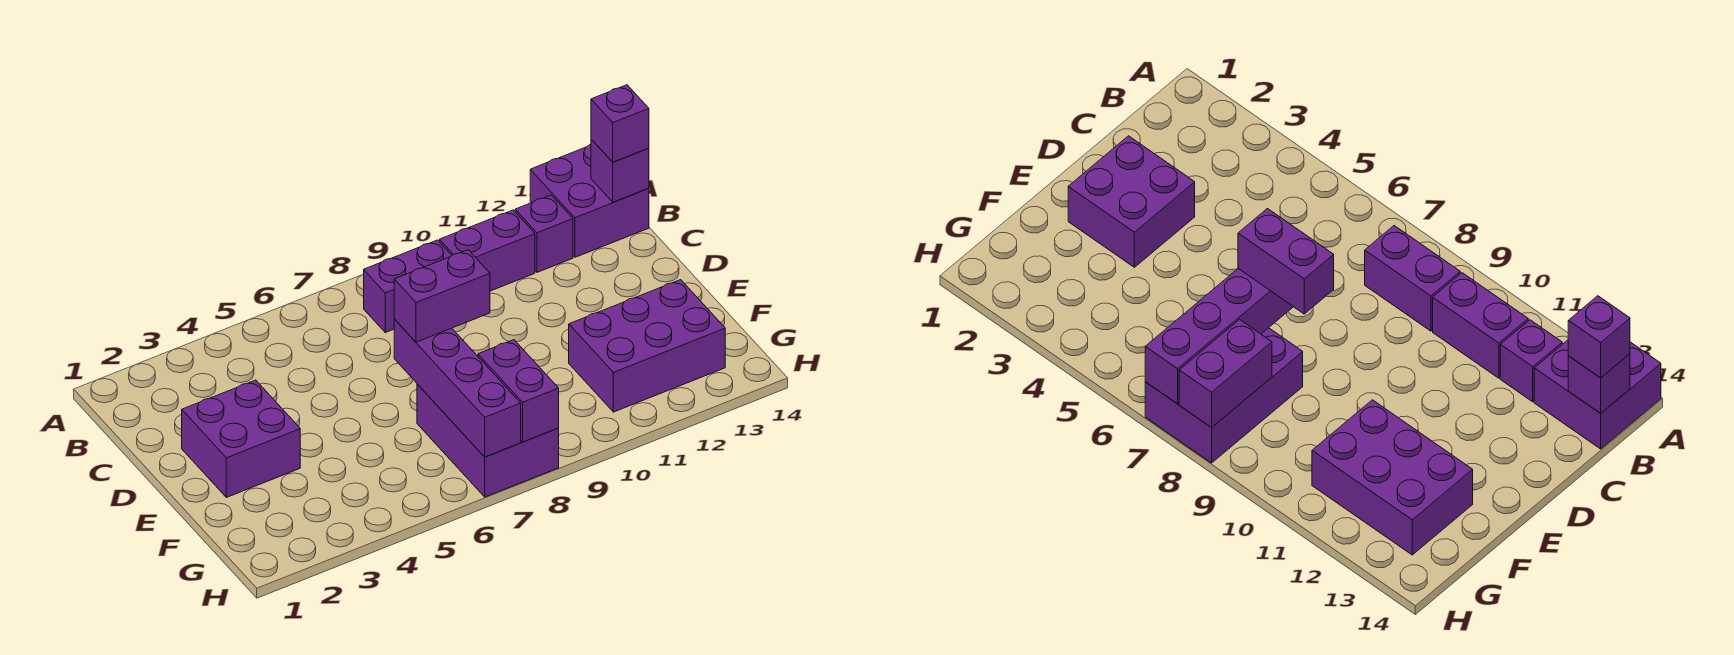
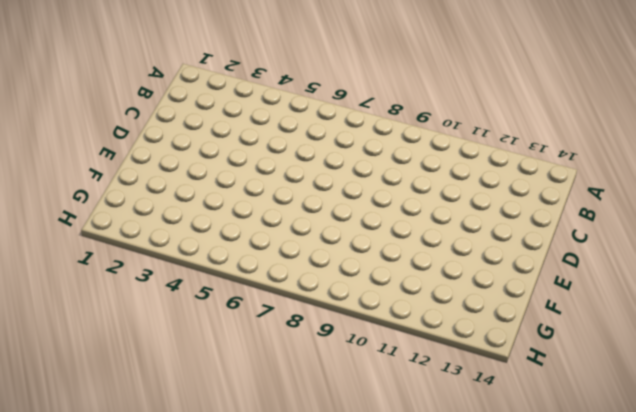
none -> purple brick A13:B14 level 1
none -> purple brick B8:B9 level 1
none -> purple brick B10:B11 level 1

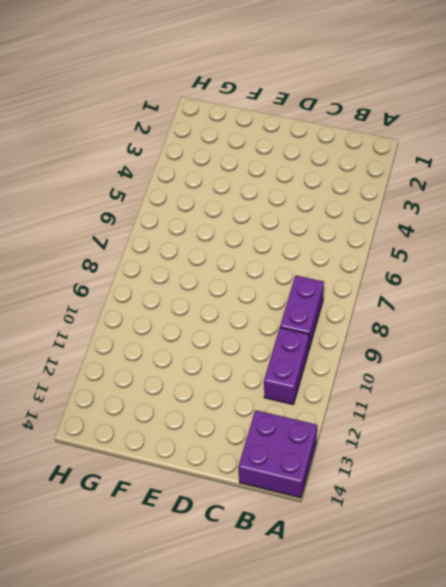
none -> purple brick B12 level 1
none -> purple brick D2:E3 level 1
none -> purple brick F7:H8 level 1

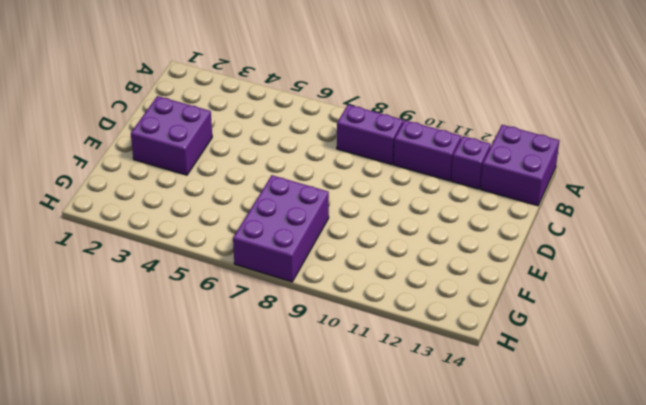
none -> purple brick F11:G13 level 1
none -> purple brick B14 level 2
none -> purple brick E7:H7 level 2

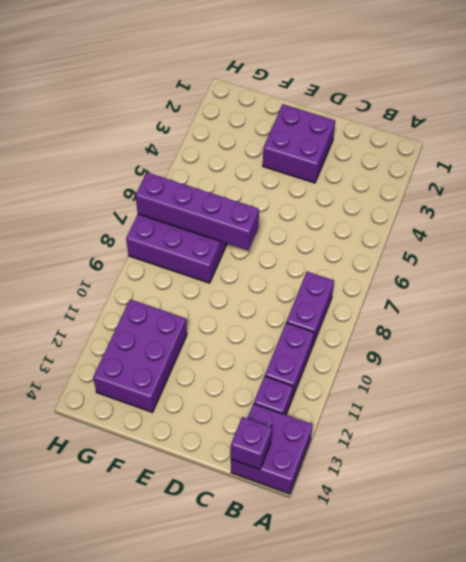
none -> purple brick G8:H8 level 2
none -> purple brick B14 level 3
none -> purple brick E7:E8 level 3

